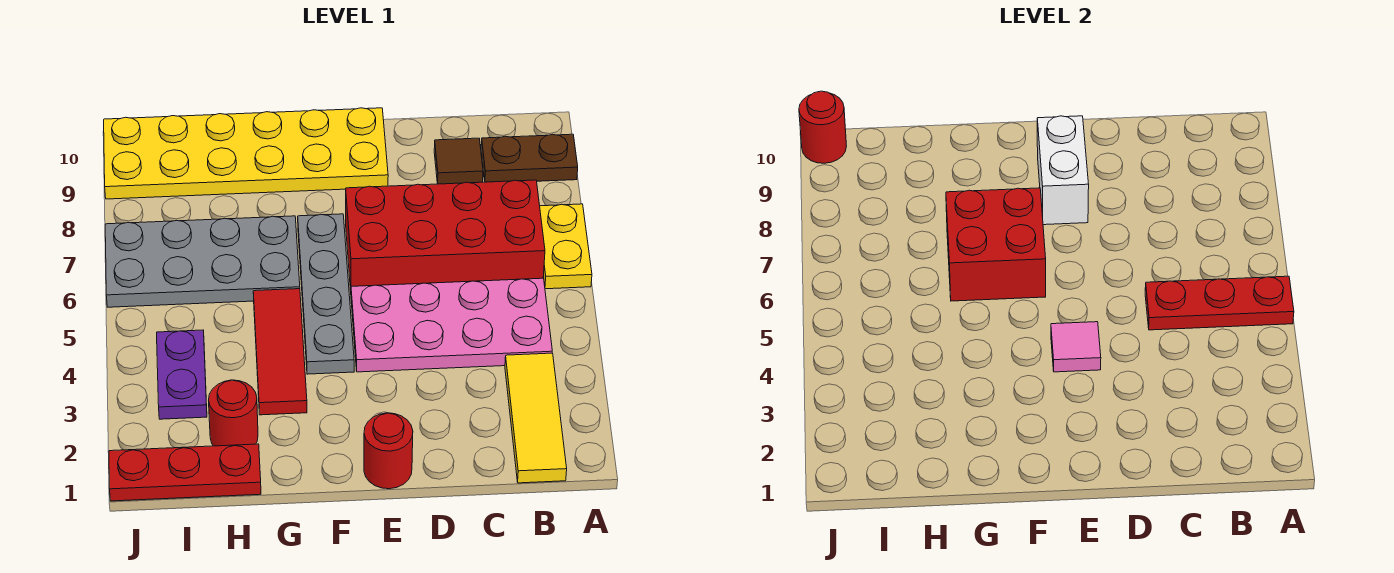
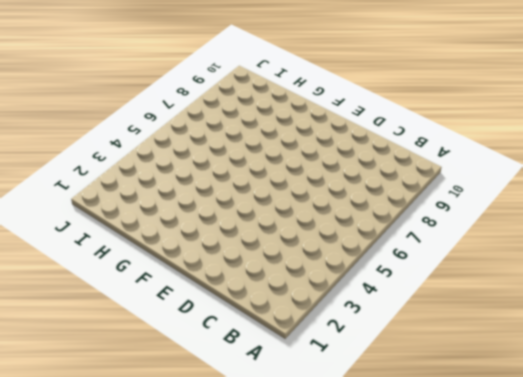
none -> yellow plate A6:A7 level 1
none -> brown plate A9:B9 level 1
none -> yellow tile B1:B3 level 1

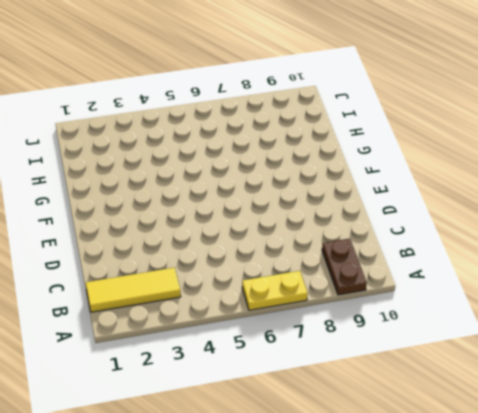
none -> pink plate B4:E5 level 1
none -> red brick B6:E7 level 1
none -> brown tile C9 level 1

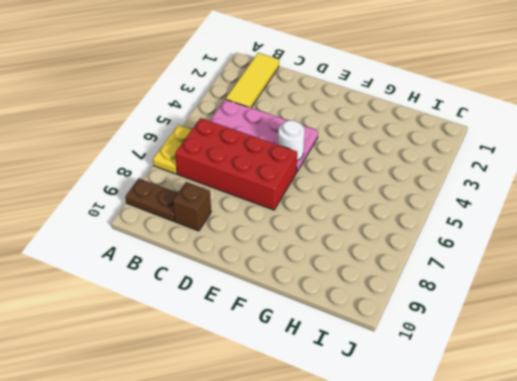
brown brick C9 level 1 -> brown tile C9 level 1
white round brick E5 level 2 -> none
none -> red round brick E1 level 1
none -> yellow plate E9:J10 level 1
none -> grey plate F4:F7 level 1

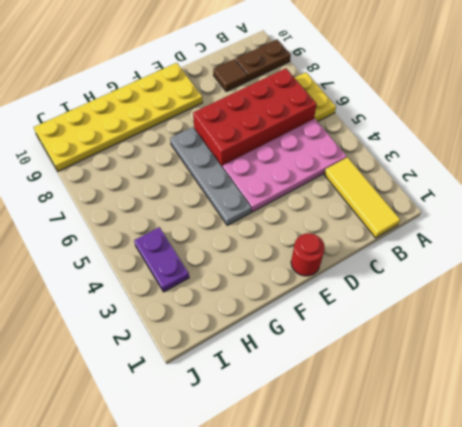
none -> red tile G3:G5 level 1
none -> grey plate G6:J7 level 1
none -> red plate H1:J1 level 1

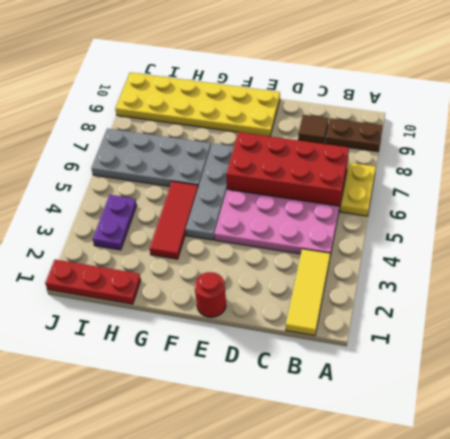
none -> red round brick H2 level 1
none -> red plate A5:C5 level 2
none -> pink tile E4 level 2

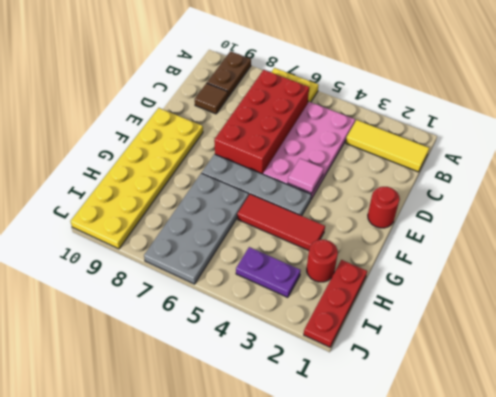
none -> red plate A5:C5 level 2
none -> white brick E8:E9 level 2
none -> red brick F6:G7 level 2

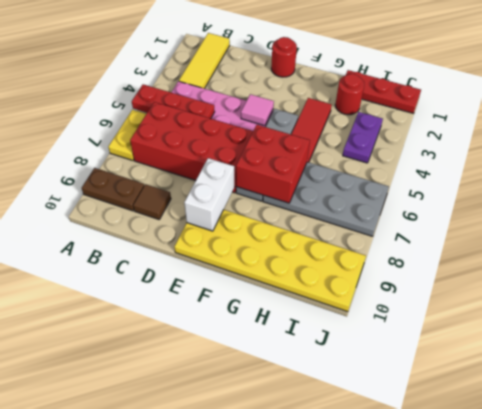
none -> red round brick J10 level 2

